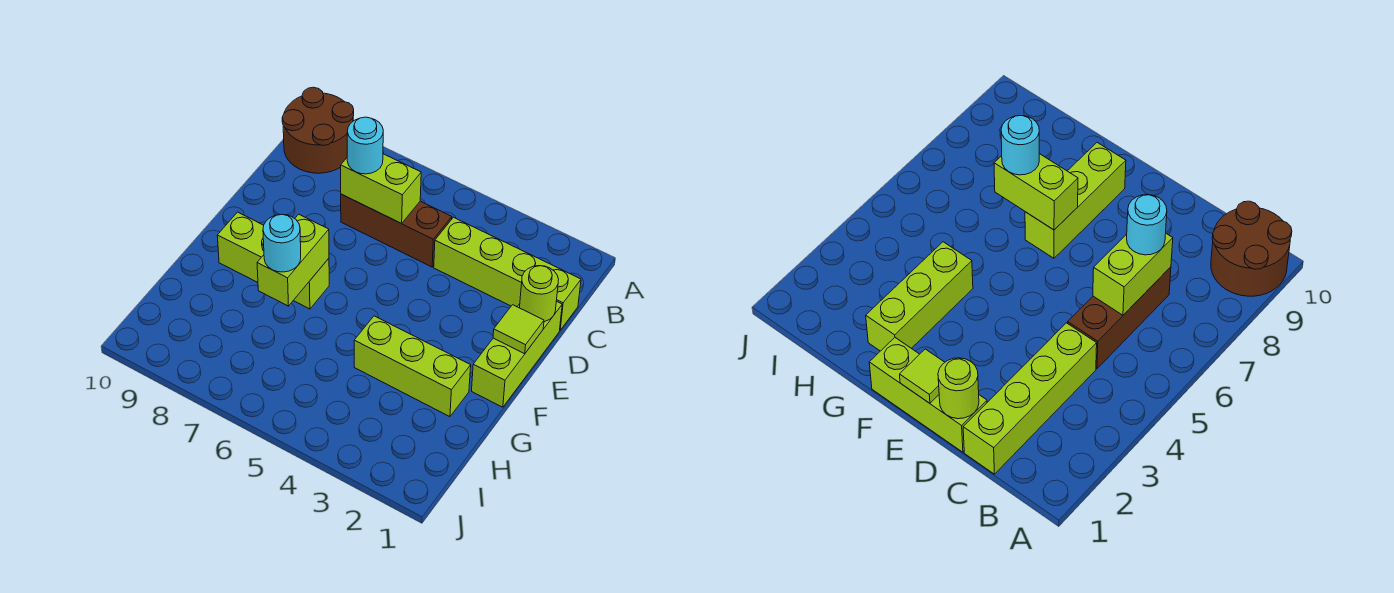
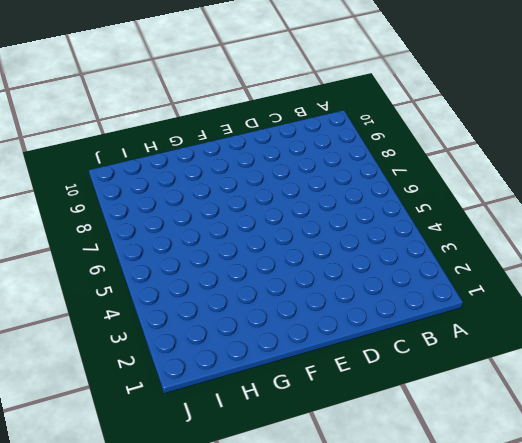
none -> brown round brick A9:B10 level 1
none -> lime brick C1:C4 level 1
none -> brown brick C5:C7 level 1

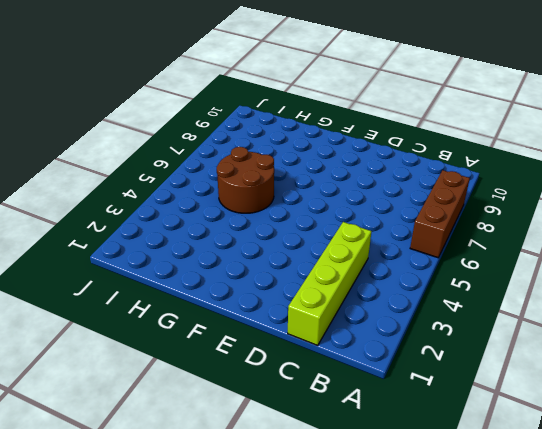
brown brick A6:A8 level 1 -> brown brick C5:C7 level 1
brown round brick G5:H6 level 1 -> brown round brick A9:B10 level 1
none -> lime brick D1:F1 level 1
none -> lime brick F7:F9 level 1
none -> lime brick G2:G4 level 1

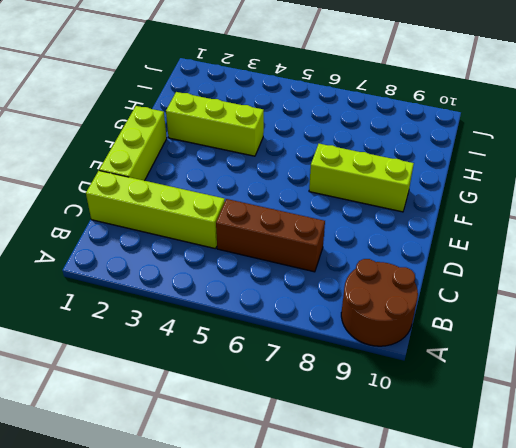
none -> lime brick C6:C7 level 2
none -> lime round brick D1 level 2
none -> lime tile E1 level 2

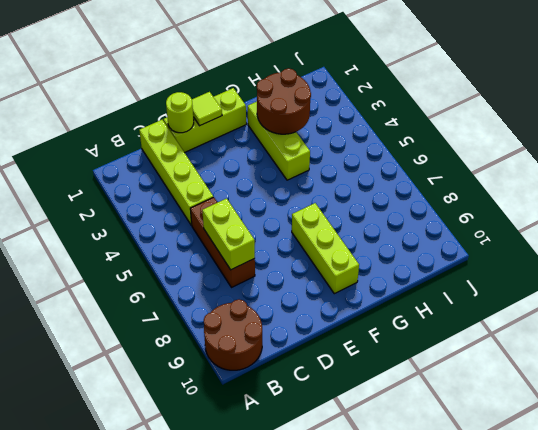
brown round brick G2:H3 level 2 -> none
none -> lime brick F7:G7 level 2
none -> cyan round brick C7 level 3
none -> cyan round brick G7 level 3

